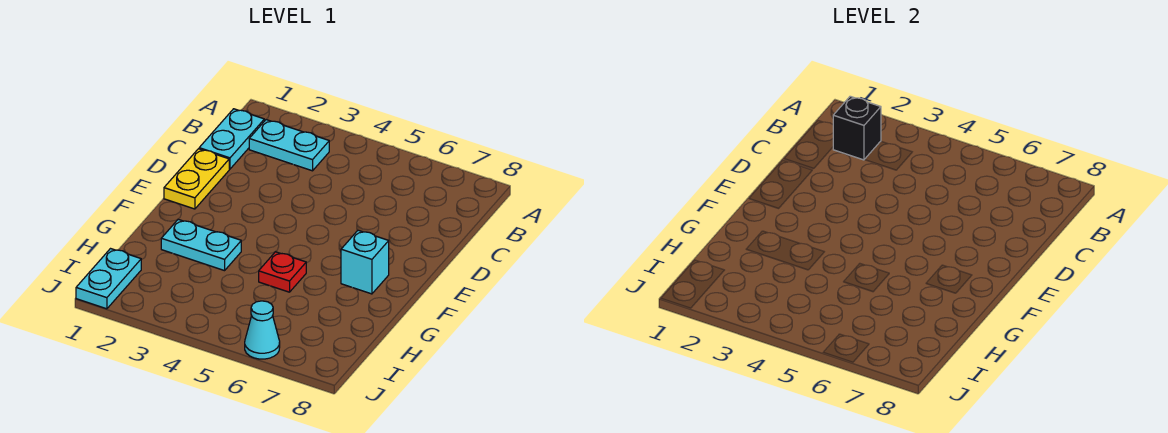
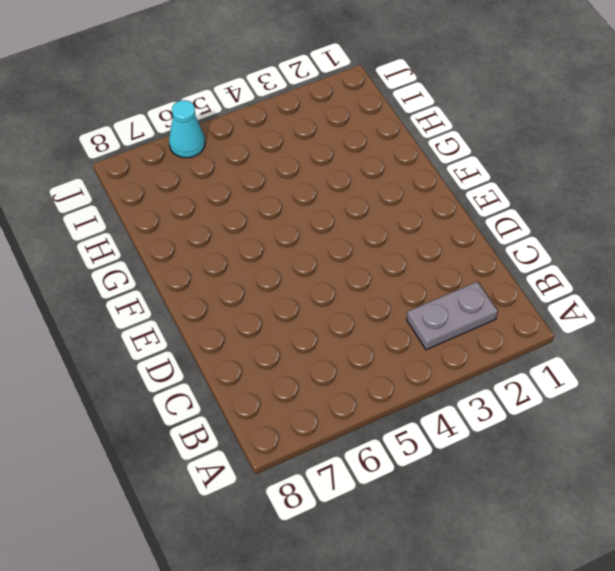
grey plate B2:B3 level 1 -> cyan plate B2:B3 level 1
none -> cyan plate B1:C1 level 1
none -> yellow plate D1:E1 level 1

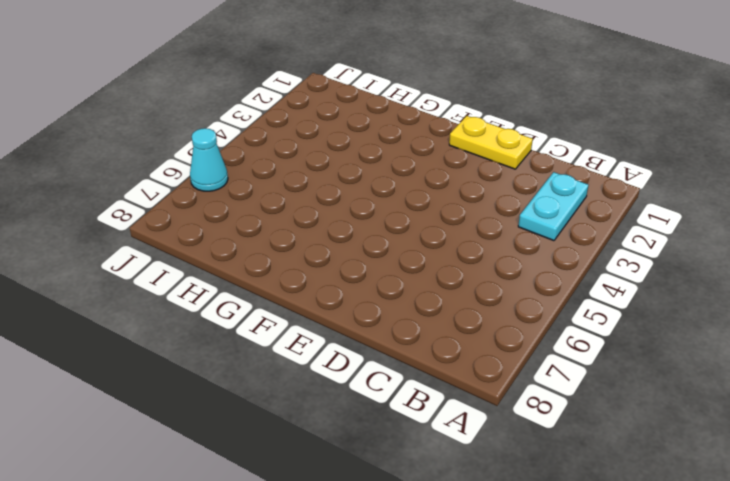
none -> cyan plate B1:C1 level 1
none -> cyan brick F7 level 1

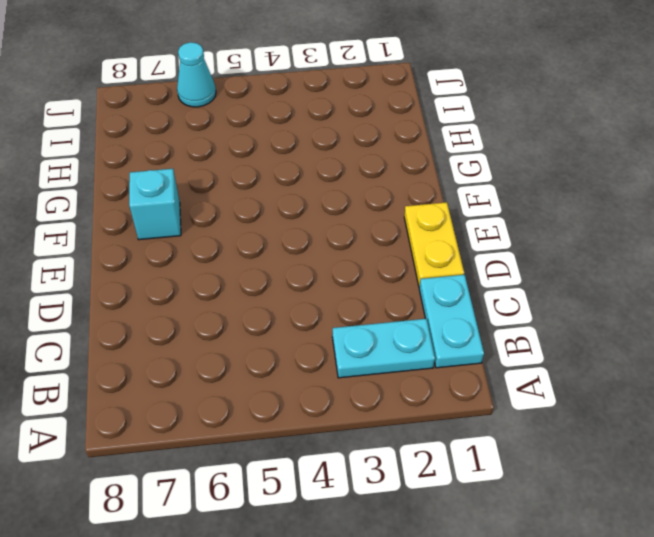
none -> cyan plate G2:G3 level 1
none -> red plate G5 level 1

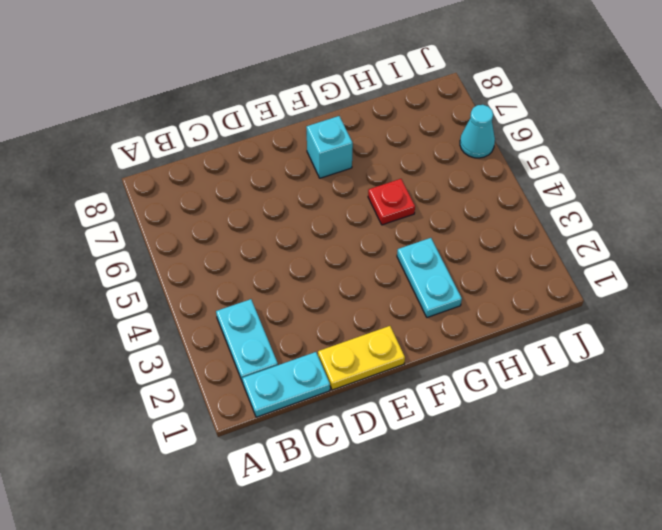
none -> cyan plate I1:J1 level 1
none -> black brick B2 level 2

